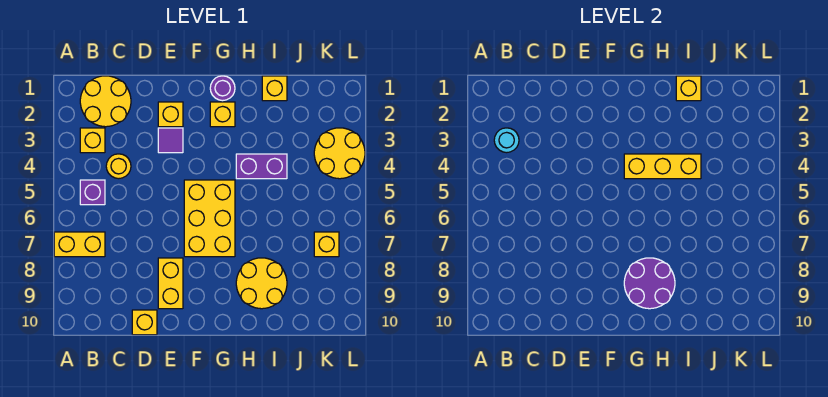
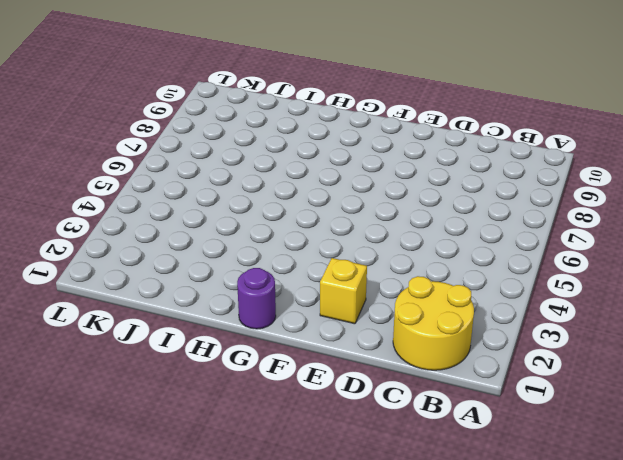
none -> yellow brick A7:B7 level 1
none -> yellow brick B3 level 1
none -> purple brick B5 level 1

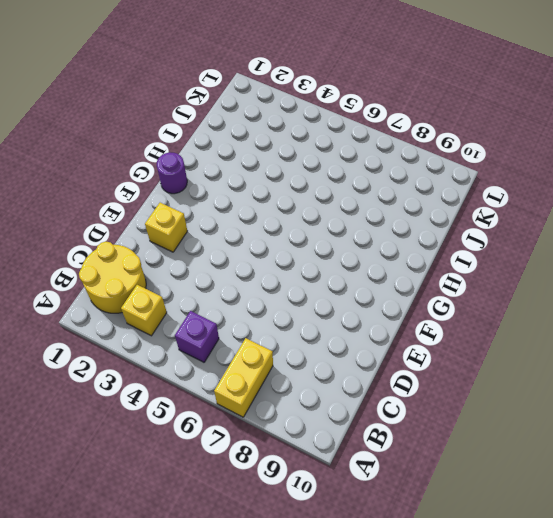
none -> yellow round brick C4 level 1
none -> yellow brick D10 level 1
none -> purple tile E3 level 1

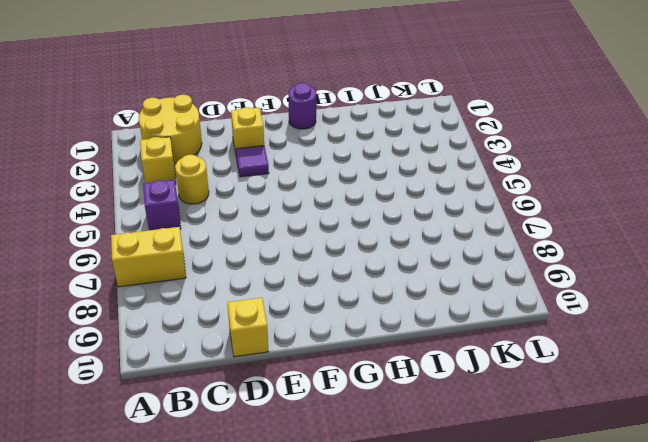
none -> yellow brick E8:E9 level 1
none -> yellow brick F5:G7 level 1
none -> yellow brick G2 level 1

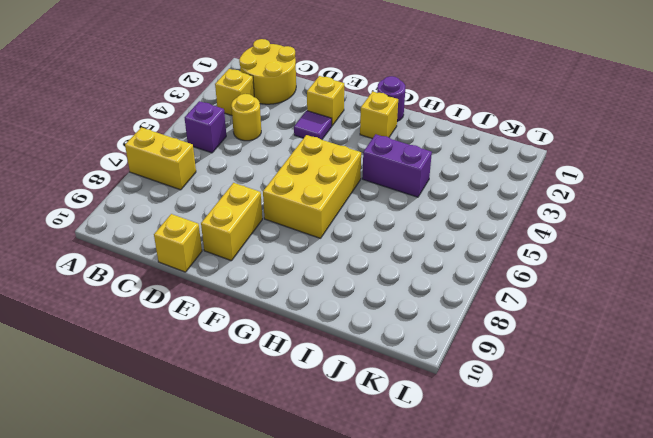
none -> yellow round brick H8:I9 level 1
none -> yellow brick I1 level 1
none -> yellow round brick K3:L4 level 1

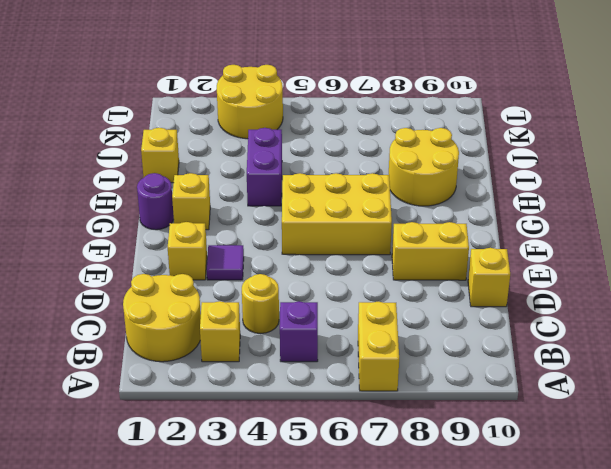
none -> yellow brick K7 level 1
none -> cyan round brick B3 level 2
none -> yellow brick G4:I4 level 2

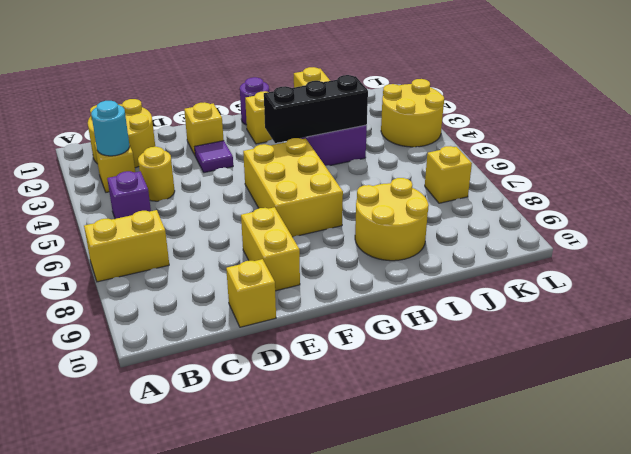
black brick G4:I4 level 2 -> yellow brick G4:I4 level 2
none -> purple round brick G8:H9 level 2
none -> yellow brick I1 level 2

